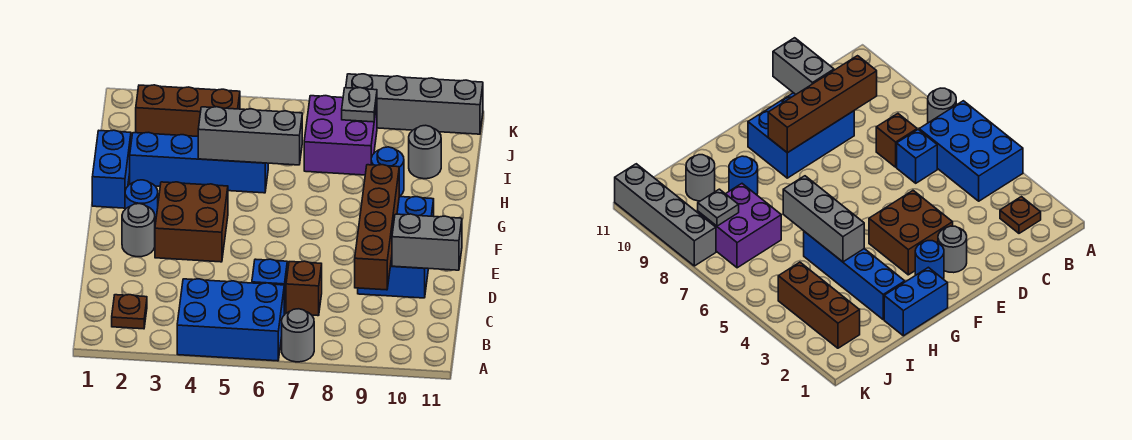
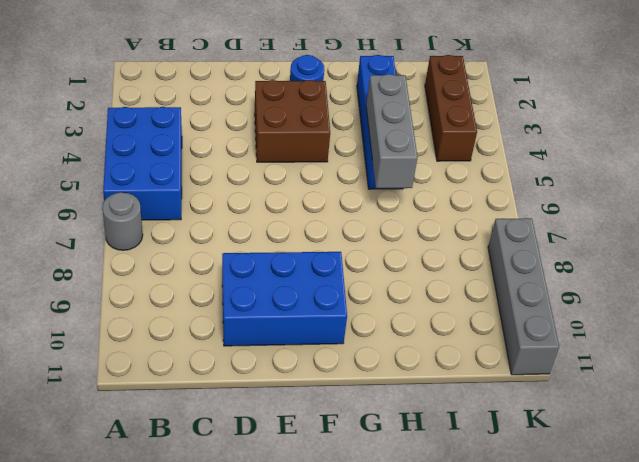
none -> brown plate B2 level 1
none -> blue brick C6 level 1
none -> brown brick C7 level 1

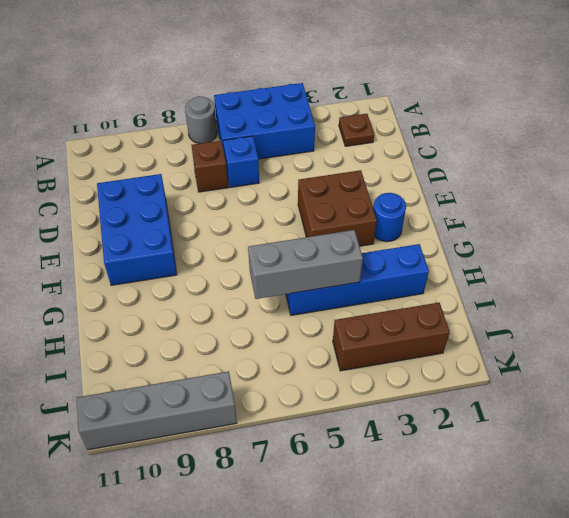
none -> grey round brick E2 level 1
none -> blue brick G1:H1 level 1
none -> blue round brick H9 level 1

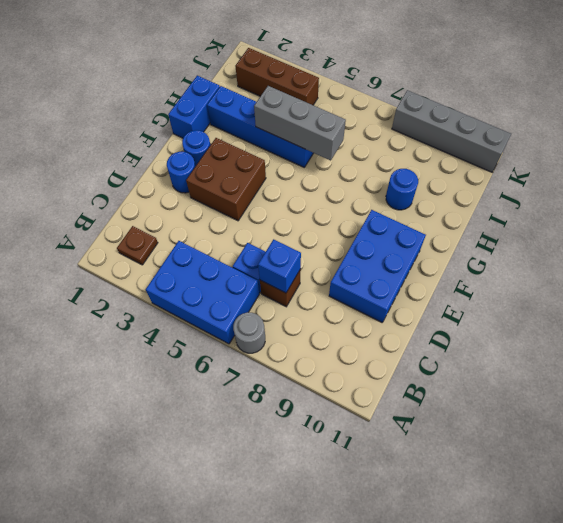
blue brick C7 level 2 -> none
blue round brick E2 level 1 -> grey round brick E2 level 1
none -> purple brick I7:J8 level 1
none -> grey round brick I10 level 1
none -> brown brick C9:F9 level 2

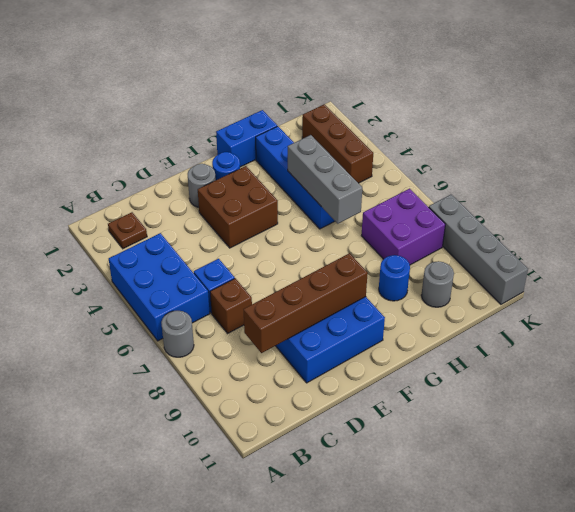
none -> grey brick D10:D11 level 2
none -> grey plate J8 level 2

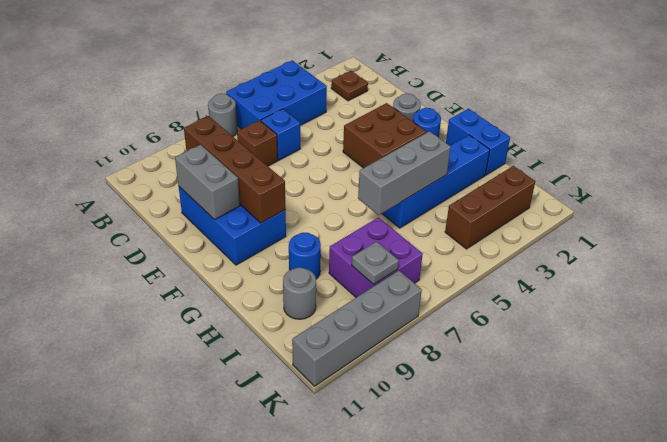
grey brick D10:E10 level 2 -> grey brick D10:D11 level 2

